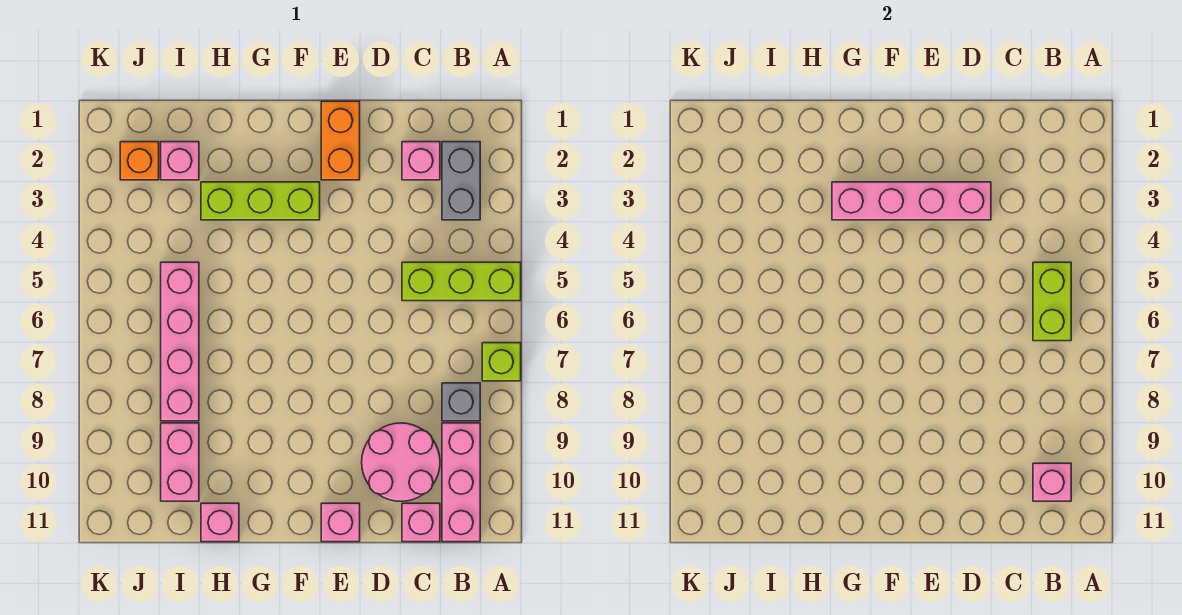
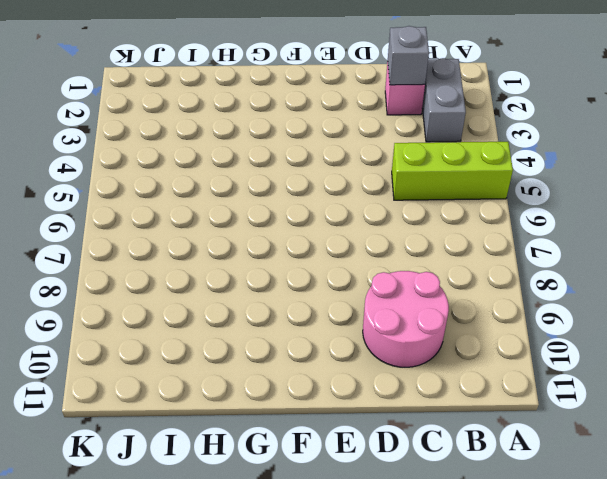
grey brick C2 level 2 -> grey brick B8 level 1
none -> lime brick A7 level 1
none -> pink brick B9:B11 level 1
none -> pink brick C11 level 1

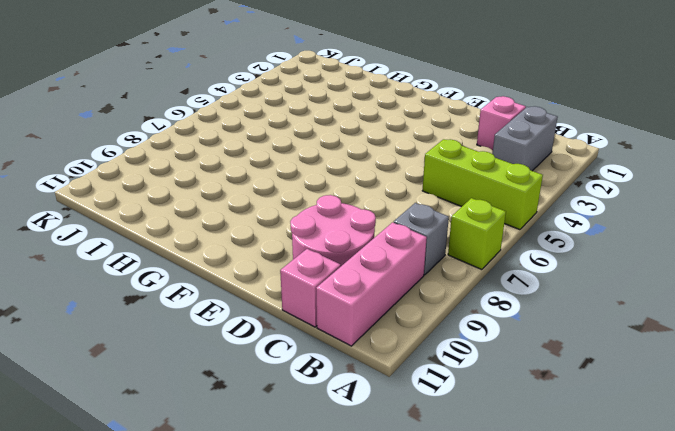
none -> orange brick E1:E2 level 1
none -> pink brick E11 level 1
none -> lime brick F3:H3 level 1

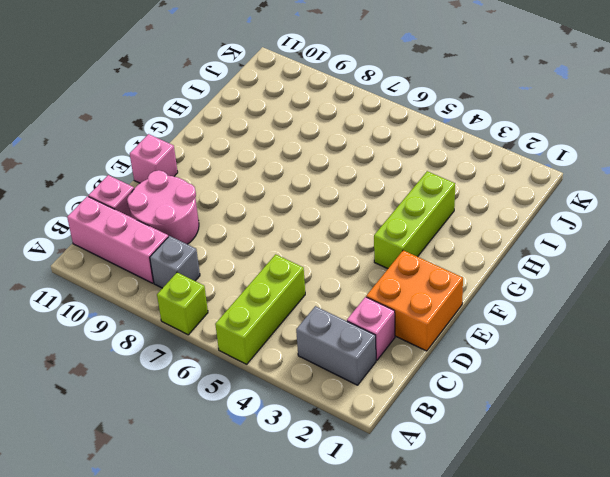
orange brick D1:E2 level 1 -> orange brick E1:E2 level 1
none -> pink brick H11 level 1
none -> pink brick I2 level 1
none -> pink brick I5:I8 level 1

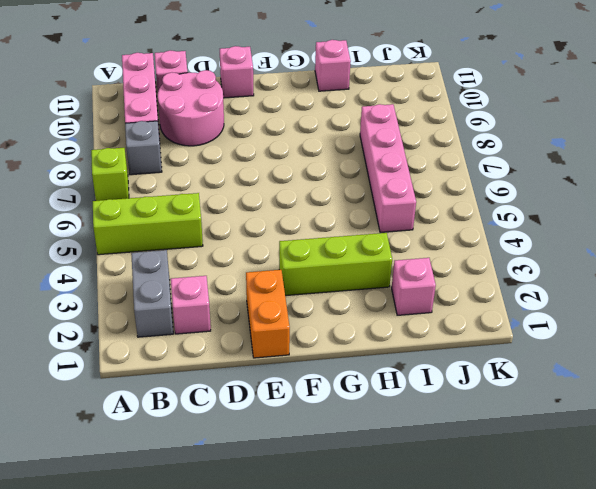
none -> pink brick I9:I10 level 1
none -> orange brick J2 level 1
none -> lime brick B5:B6 level 2

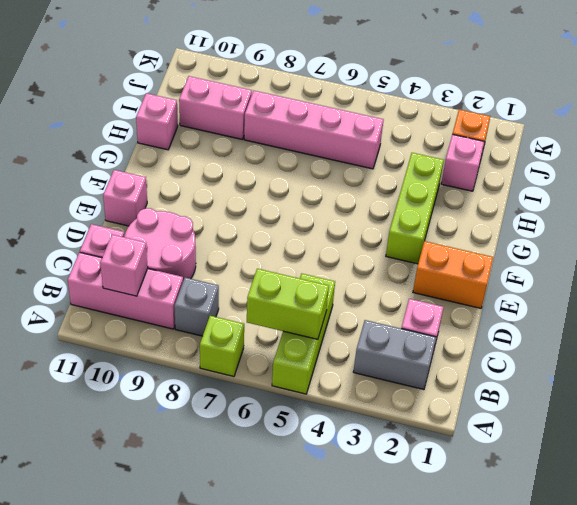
none -> pink brick D3:G3 level 2

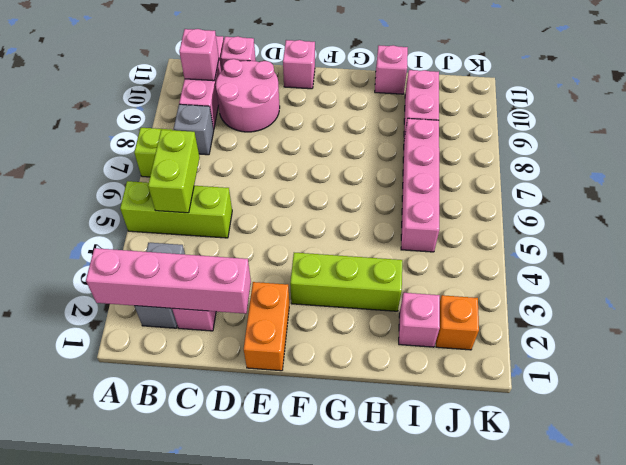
pink brick A2:D2 level 2 -> pink brick D3:G3 level 2

